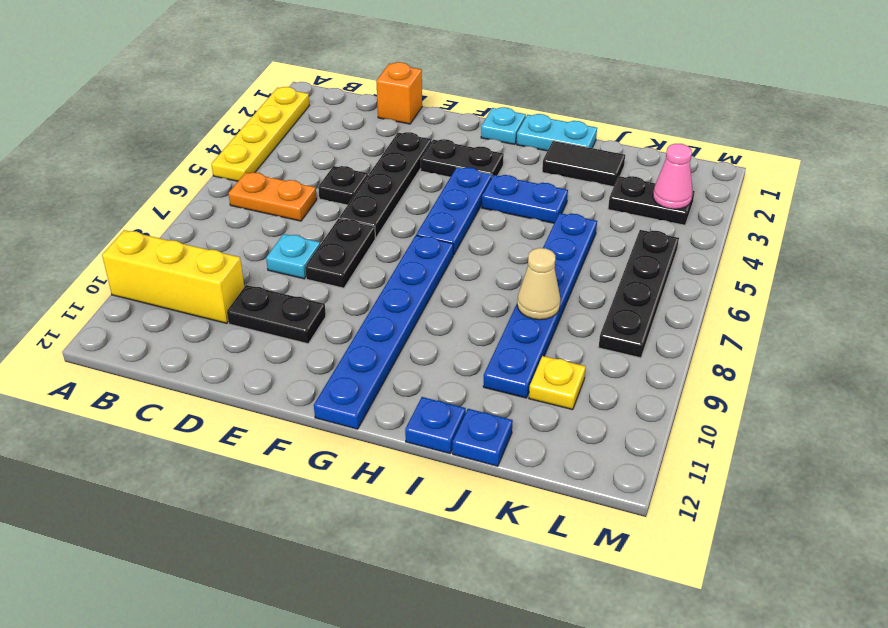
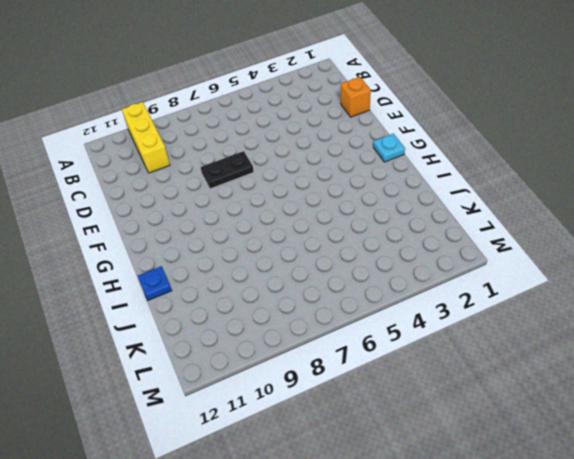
none -> yellow plate A2:A5 level 1
none -> orange plate B6:C6 level 1
none -> black plate D5 level 1

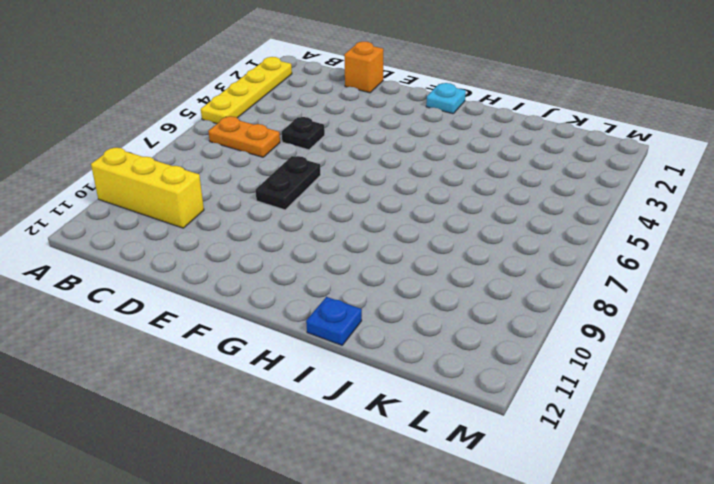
none -> cyan plate D8 level 1
none -> black plate D10:E10 level 1
none -> black plate E3:E6 level 1

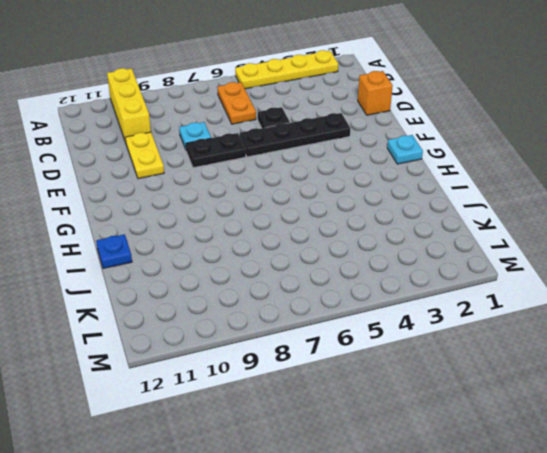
yellow plate D10:E10 level 1 -> black plate D10:E10 level 1
none -> black plate F3:G3 level 1
none -> blue plate G4:G6 level 1
none -> blue plate G7:G12 level 1

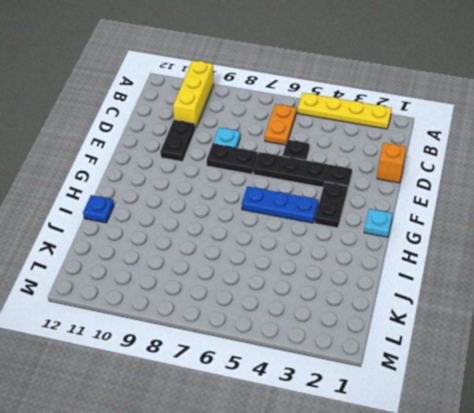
none -> blue plate G7:G12 level 1
none -> cyan plate H1:I1 level 1
none -> blue plate H4:I4 level 1

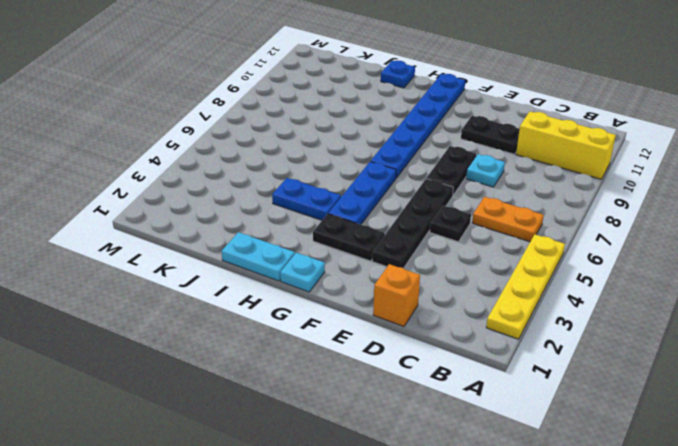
none -> black tile I2:J2 level 1
none -> blue plate J5:J10 level 1
none -> blue plate J12 level 1

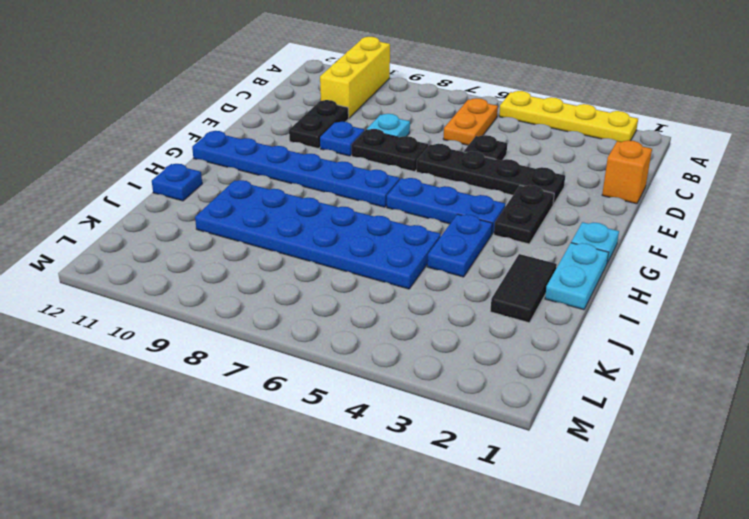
blue plate E9 level 1 -> blue plate J12 level 1
blue plate I5:J10 level 1 -> blue plate J5:J10 level 1
none -> black plate K3:L3 level 1
none -> yellow plate K10 level 1
none -> black plate L5:L8 level 1

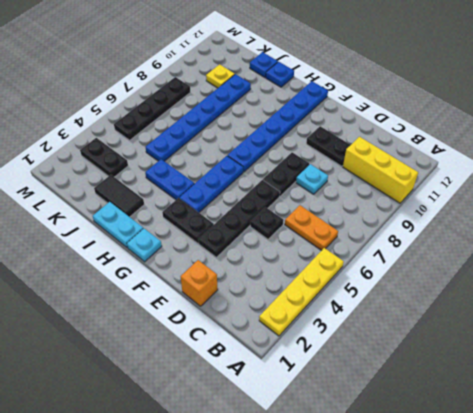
none -> tan cone J8 level 2
none -> pink cone L3 level 2

